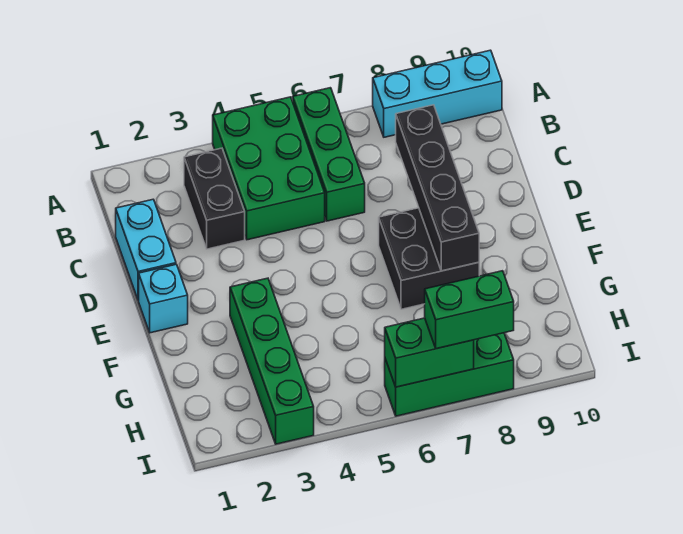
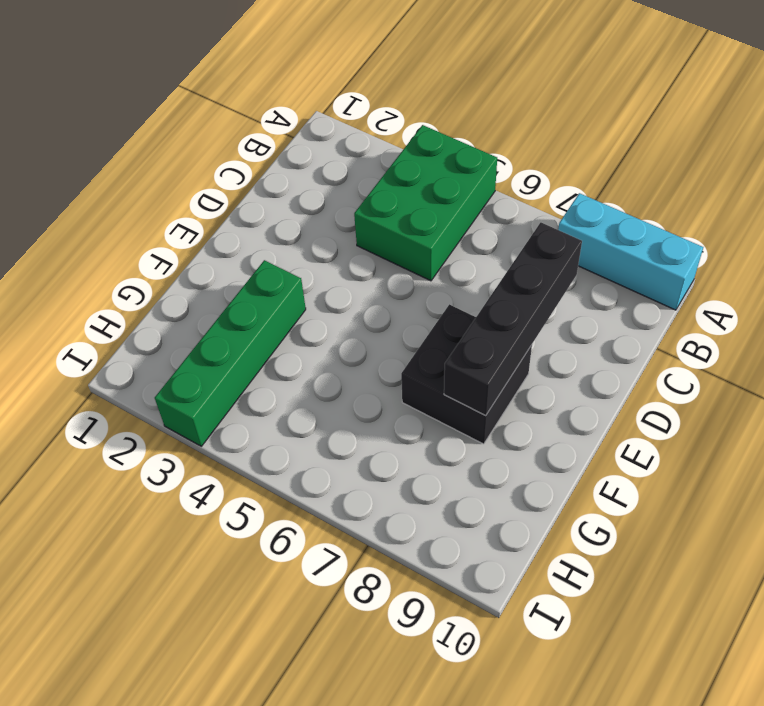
none -> green brick A6:C6 level 1
none -> black brick B3:C3 level 1
none -> cyan brick C1:D1 level 1

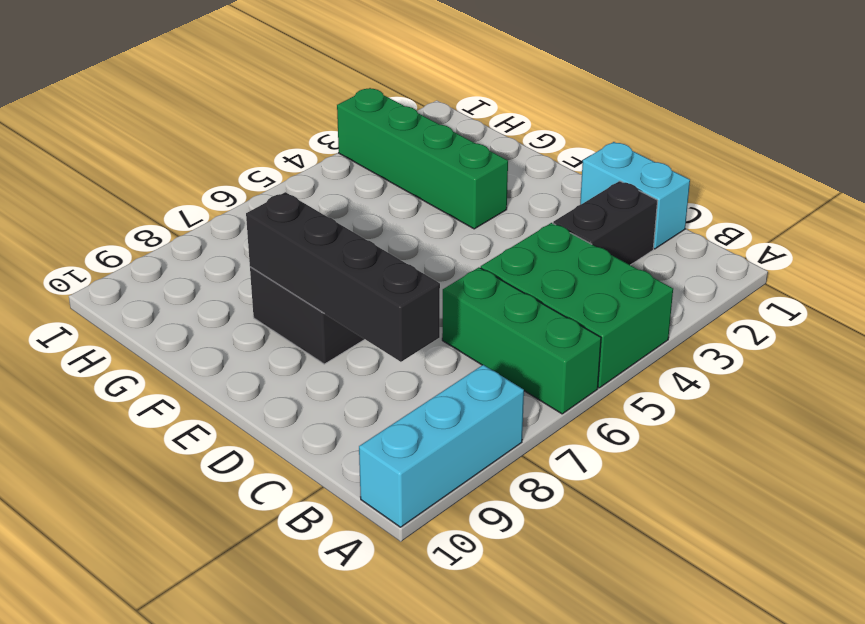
black brick C2:C3 level 1 -> black brick B3:C3 level 1
none -> cyan brick E1 level 1
none -> green brick I6:I8 level 1
none -> green brick I6:I7 level 2

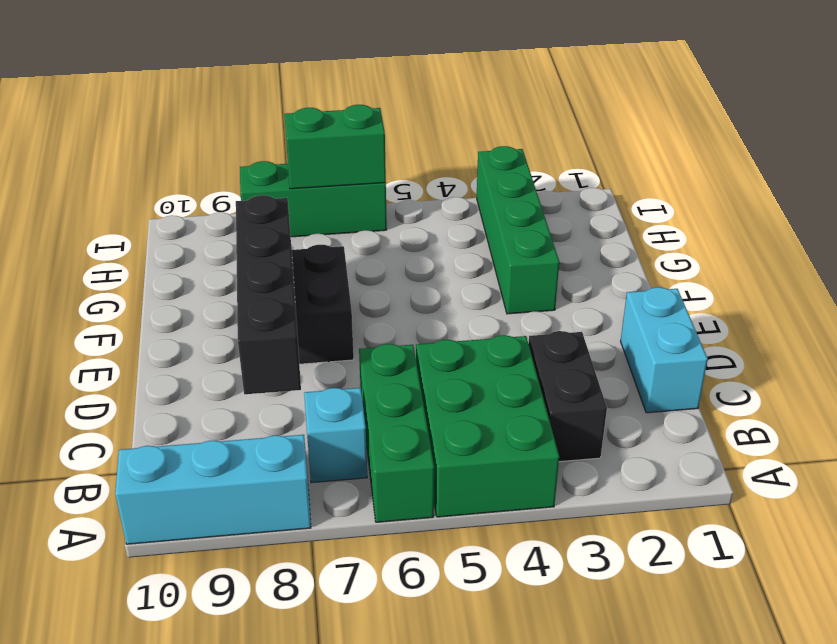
cyan brick B7 level 1 -> cyan brick E1 level 1
none -> green brick I7:I8 level 3

